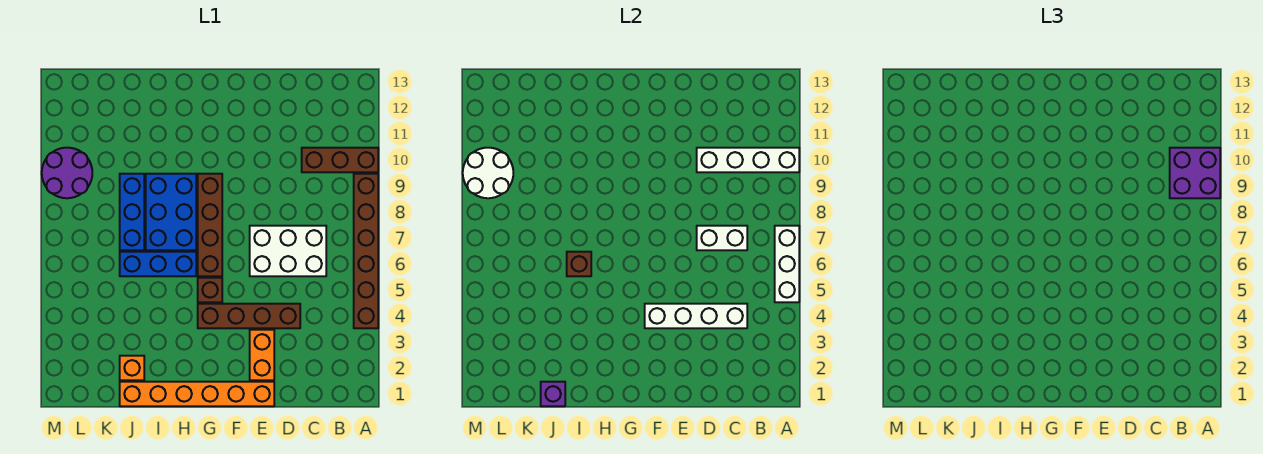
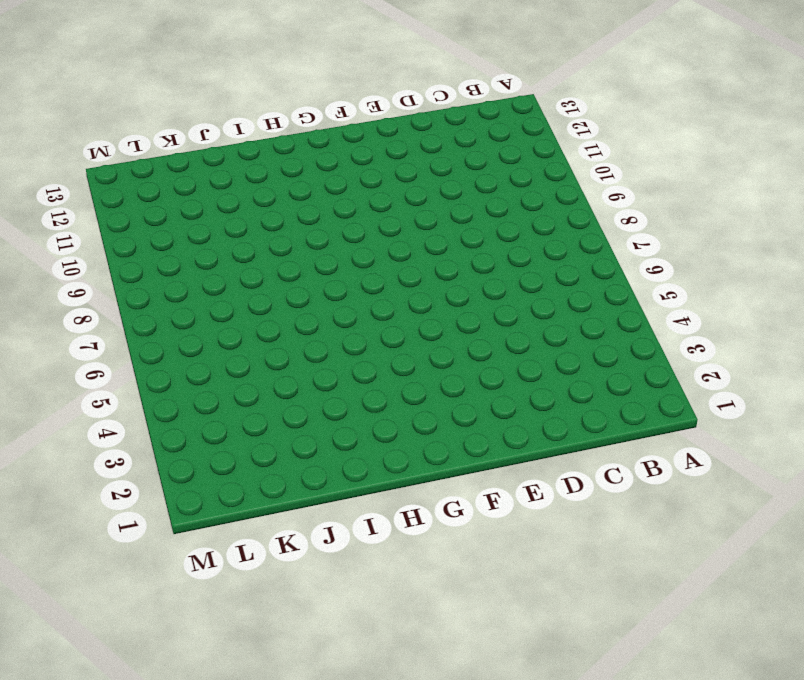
none -> brown brick A4:A9 level 1
none -> brown brick A10:C10 level 1
none -> white brick C6:E7 level 1

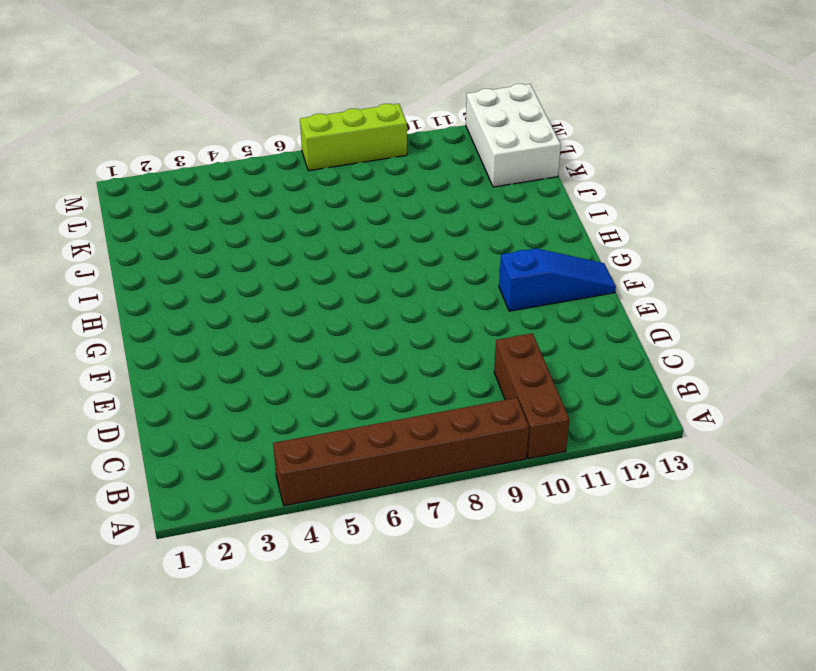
blue slope F11:F13 level 1 top 11 -> none
white brick K12:M13 level 1 -> white brick C6:E7 level 1
lime brick M7:M9 level 1 -> purple round brick L9:M10 level 1
none -> brown brick D4:G4 level 1
none -> orange brick E1:J1 level 1
none -> orange brick E2:E3 level 1

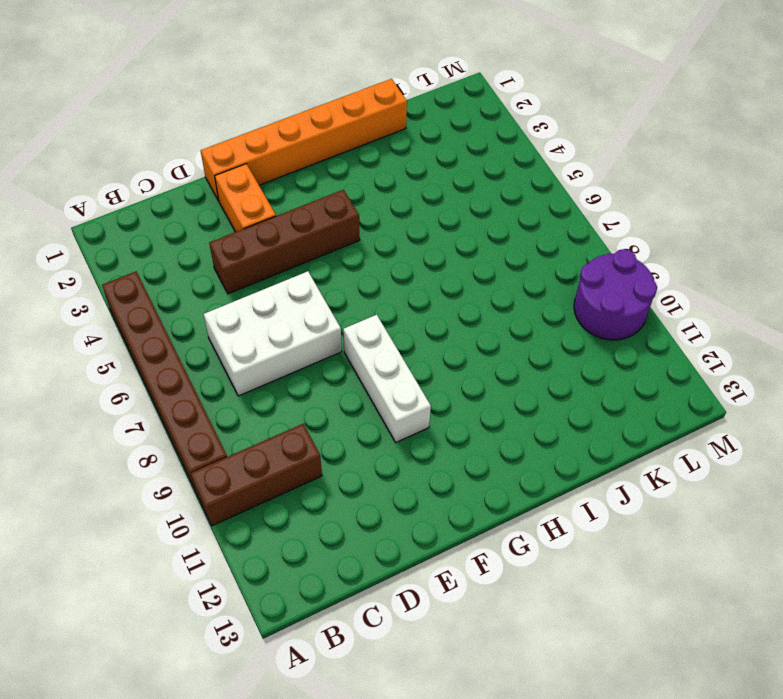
white brick F8:F10 level 1 -> white brick A5:A7 level 2
none -> brown brick G5 level 1
none -> brown brick G6:G9 level 1
none -> blue brick H6:J6 level 1

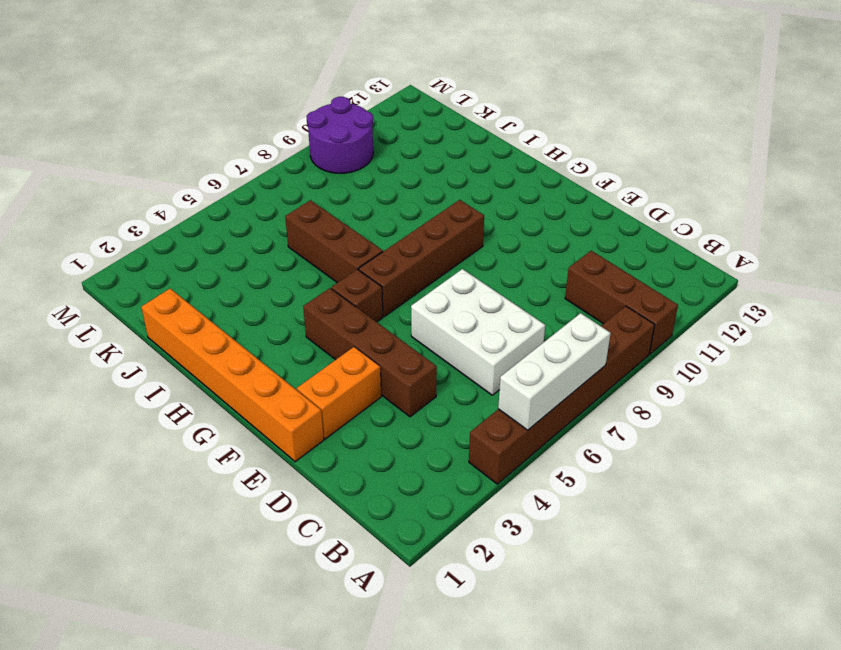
brown brick H6:J6 level 1 -> blue brick H6:J6 level 1
none -> blue brick H7:I9 level 1
none -> orange brick J2 level 1
none -> blue brick J7:J9 level 1

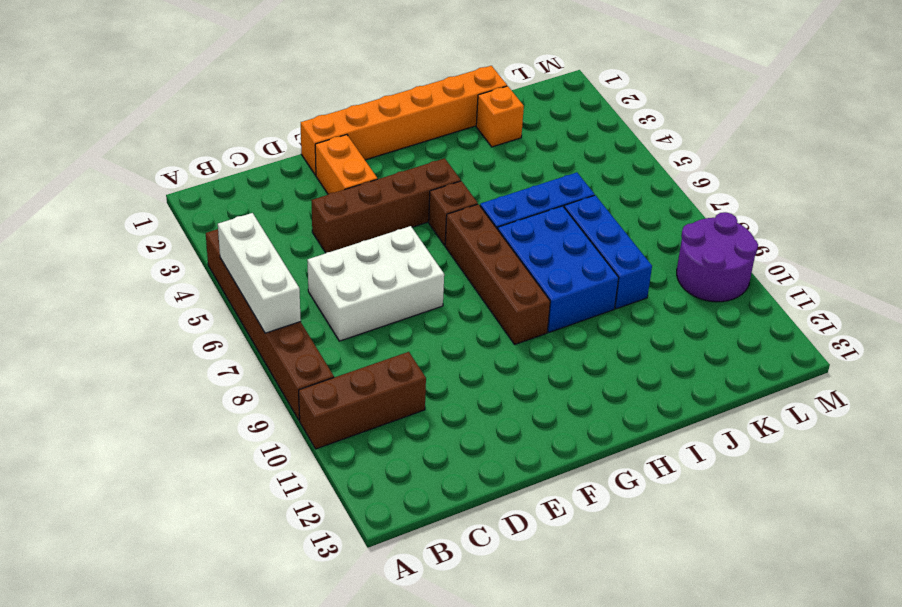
none -> white brick A10:D10 level 2
none -> white brick C4:F4 level 2
none -> white brick C7:D7 level 2

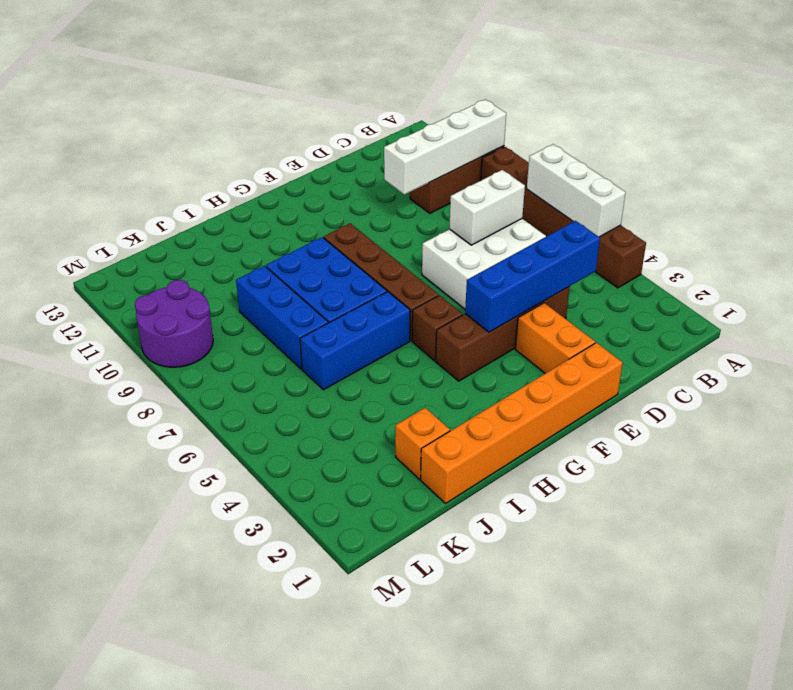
blue brick C4:F4 level 2 -> white brick C4:F4 level 2
none -> brown brick I6 level 2
none -> purple brick J1 level 2
none -> white round brick L9:M10 level 2

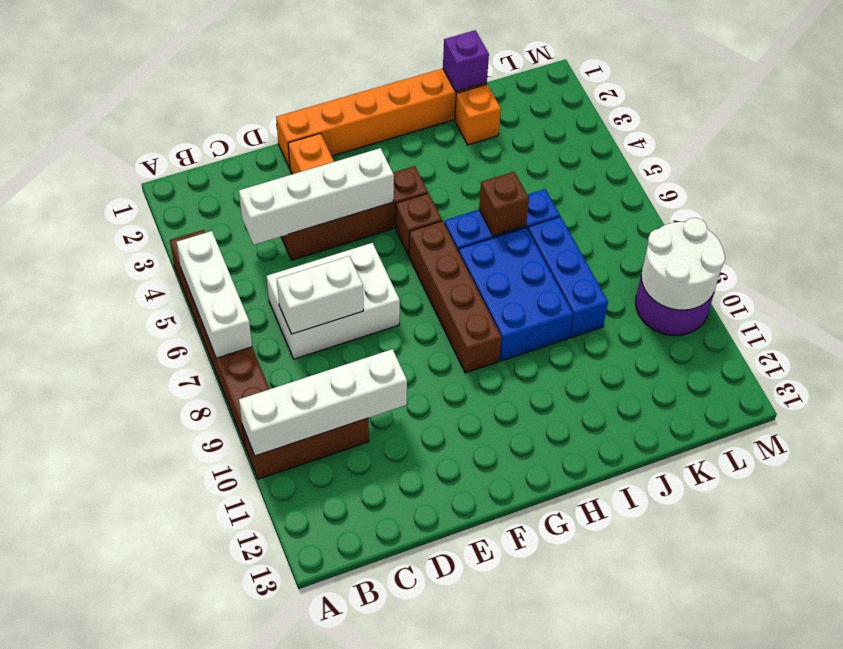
none -> purple brick A9:B10 level 3

